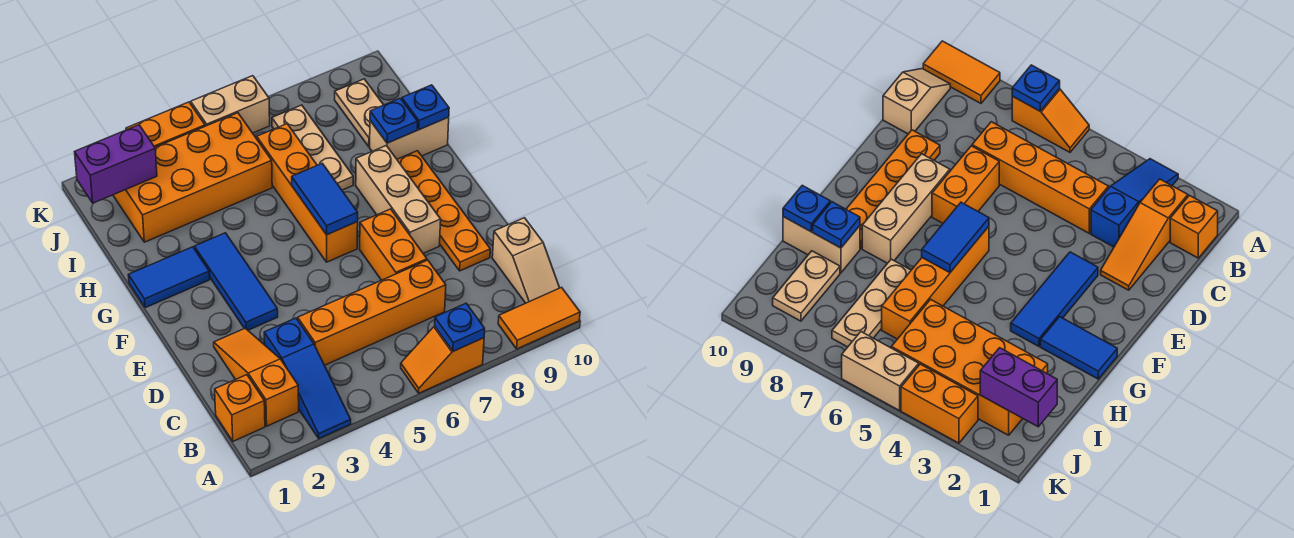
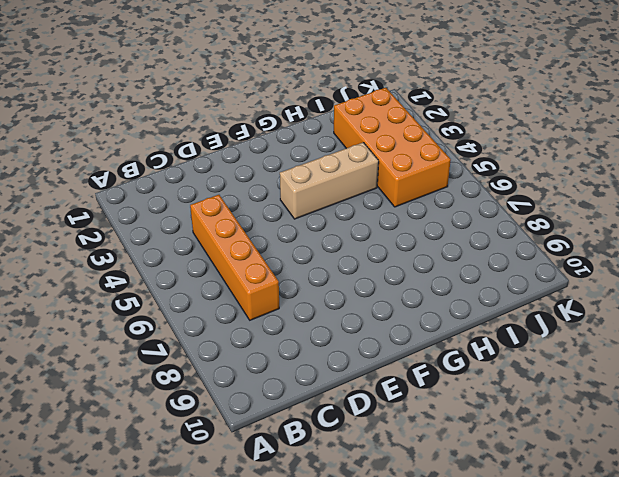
tan brick F4:H4 level 1 -> tan brick E8:G8 level 1
none -> blue slope A3:C3 level 1 top C
none -> orange slope A6:A7 level 1 top 7
none -> orange tile A9:A10 level 1

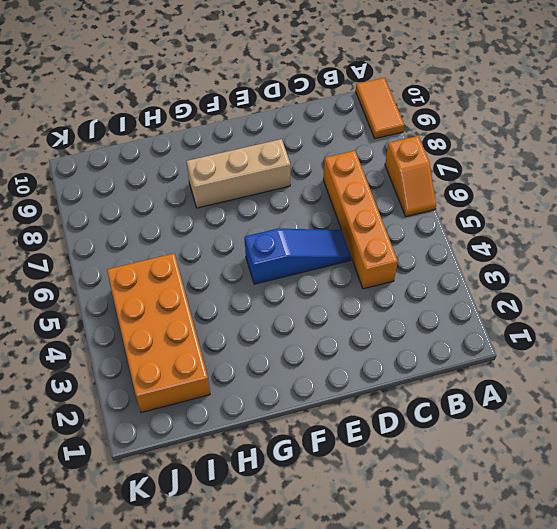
blue slope D5:F5 level 1 top F -> blue slope A3:C3 level 1 top C
none -> orange brick B1 level 1
none -> orange slope B2:D2 level 1 top B
none -> tan slope B10:C10 level 1 top C

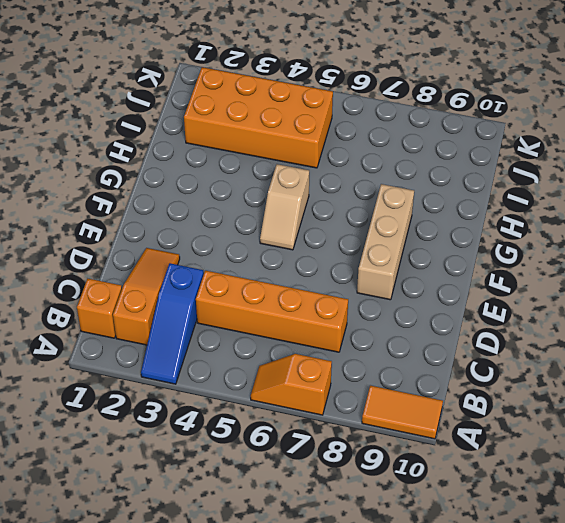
tan slope F5:G5 level 1 top G -> tan slope B10:C10 level 1 top C
none -> orange brick D7:E7 level 1
none -> orange plate D9:G9 level 1
none -> blue tile E3:G3 level 1

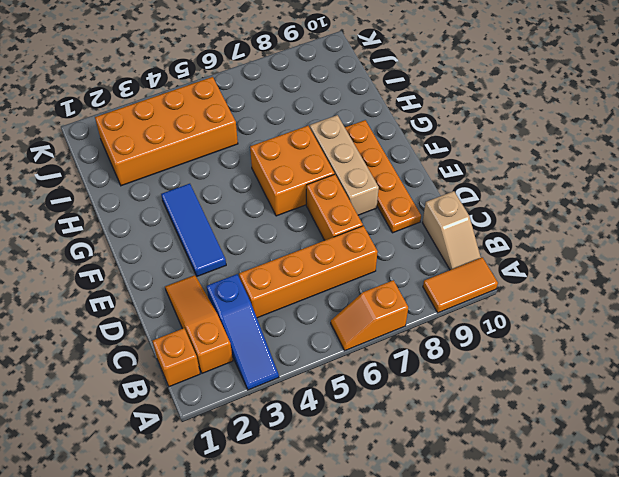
orange brick F6:G7 level 1 -> orange brick F6:I6 level 1
none -> blue tile G1:G2 level 1
none -> tan plate H7:J7 level 1
none -> tan brick H9:H10 level 1

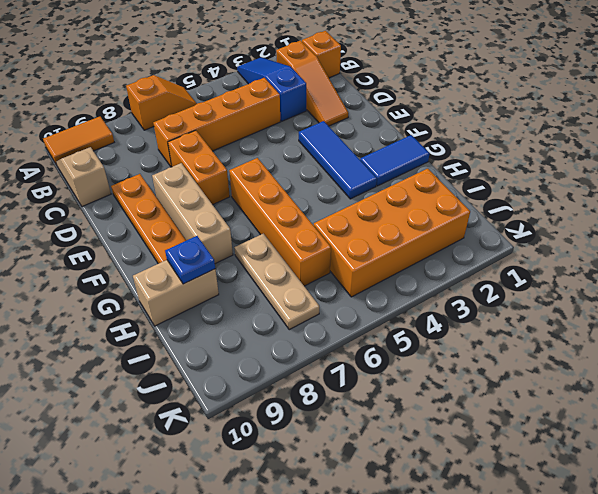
none -> tan plate I9:J9 level 1
none -> orange brick K3:K4 level 1
none -> tan brick K5:K6 level 1

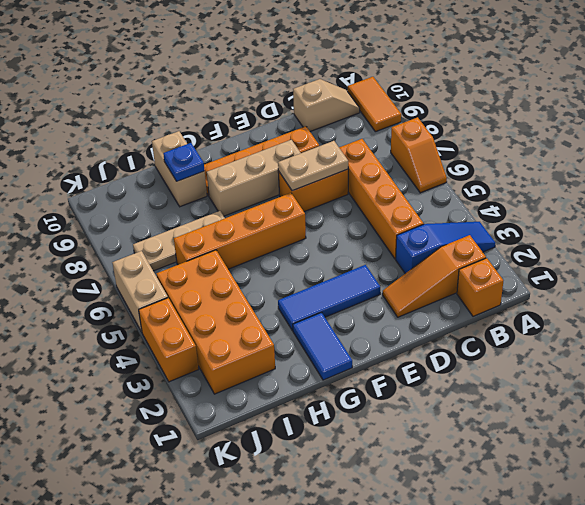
tan plate D7:E7 level 2 -> tan plate I9:J9 level 1
none -> blue plate A7 level 2
none -> blue tile F6:G6 level 2
none -> blue plate H10 level 2

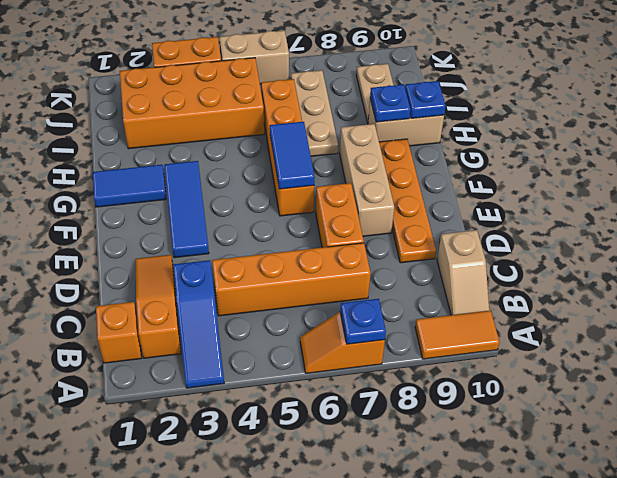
none -> purple brick J1:J2 level 2

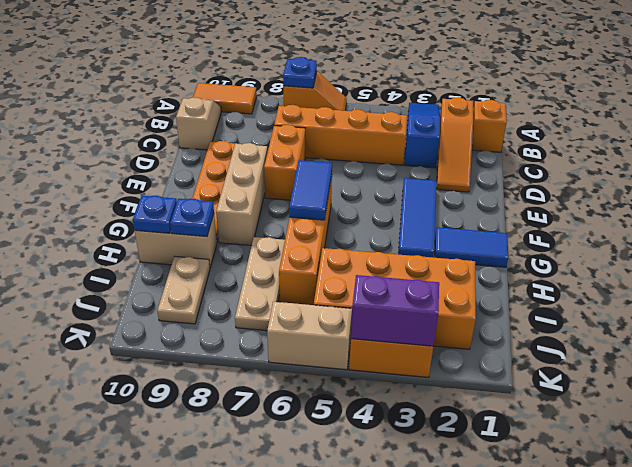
purple brick K3:K4 level 2 -> purple brick J1:J2 level 2

